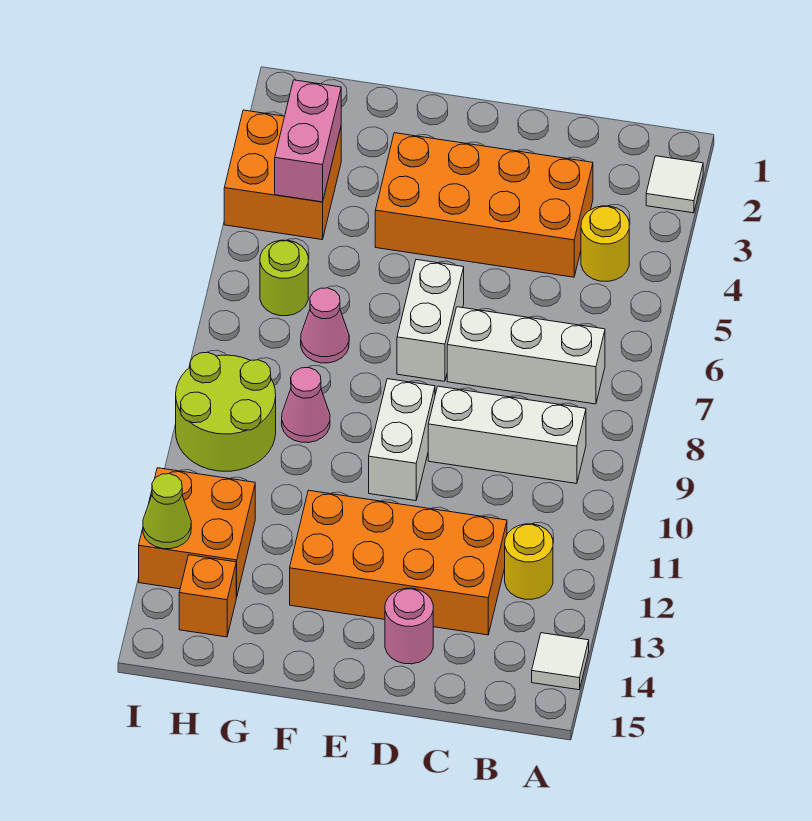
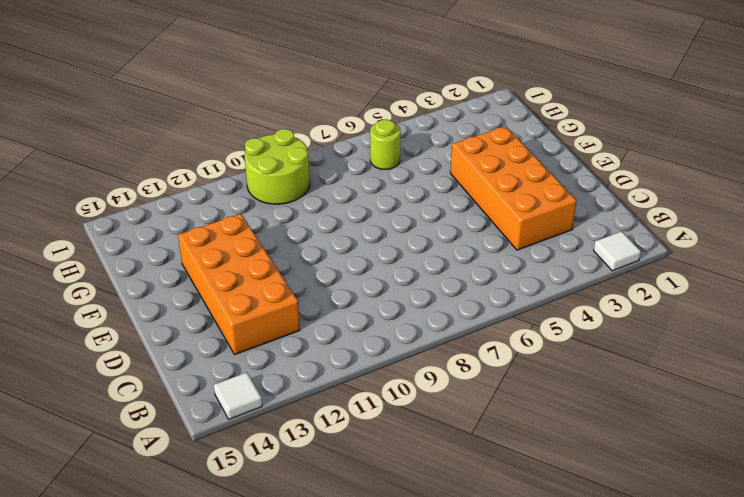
none -> yellow round brick B4 level 1
none -> white brick B7:D7 level 1
none -> white brick B9:D9 level 1

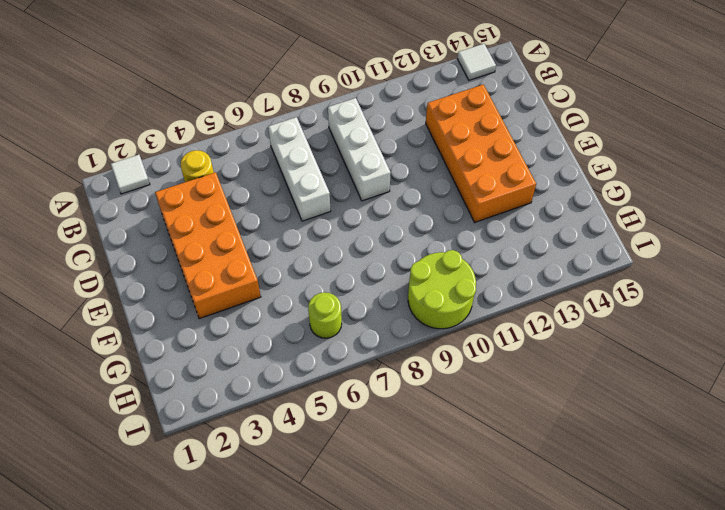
none -> yellow round brick B12 level 1
none -> pink round brick D14 level 1
none -> white brick E6:E7 level 1

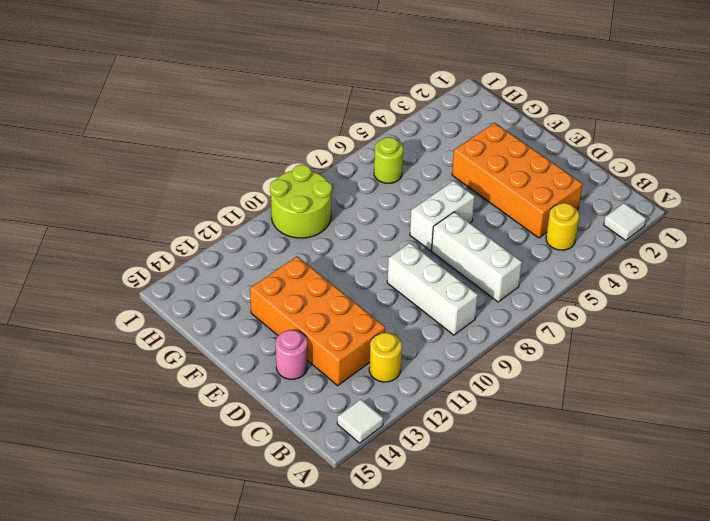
none -> white brick E9:E10 level 1
none -> pink cone G7 level 1
none -> pink cone G9 level 1

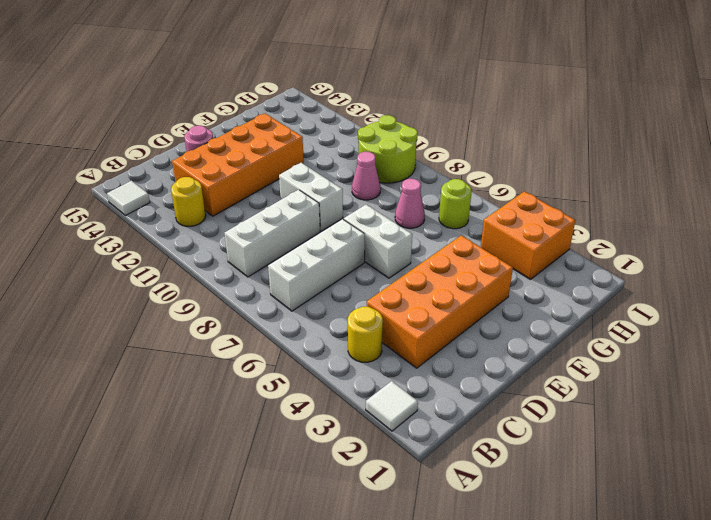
none -> orange brick H12:I13 level 1
none -> orange brick H14 level 1
none -> pink brick H3:H4 level 2

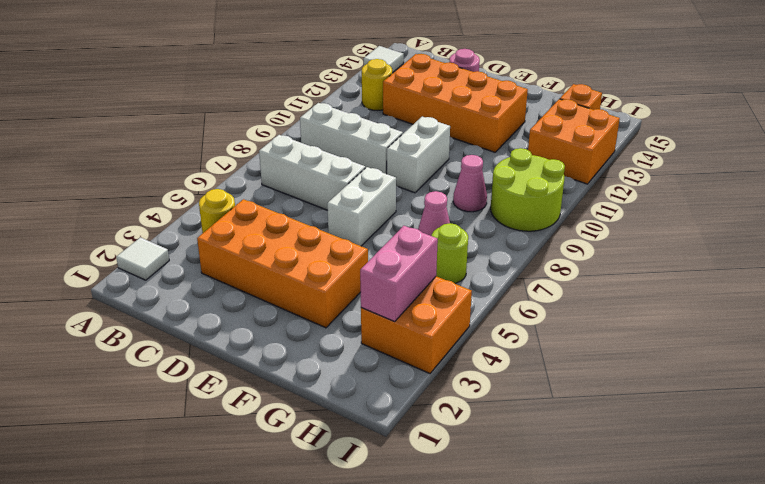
none -> lime cone I13 level 2

